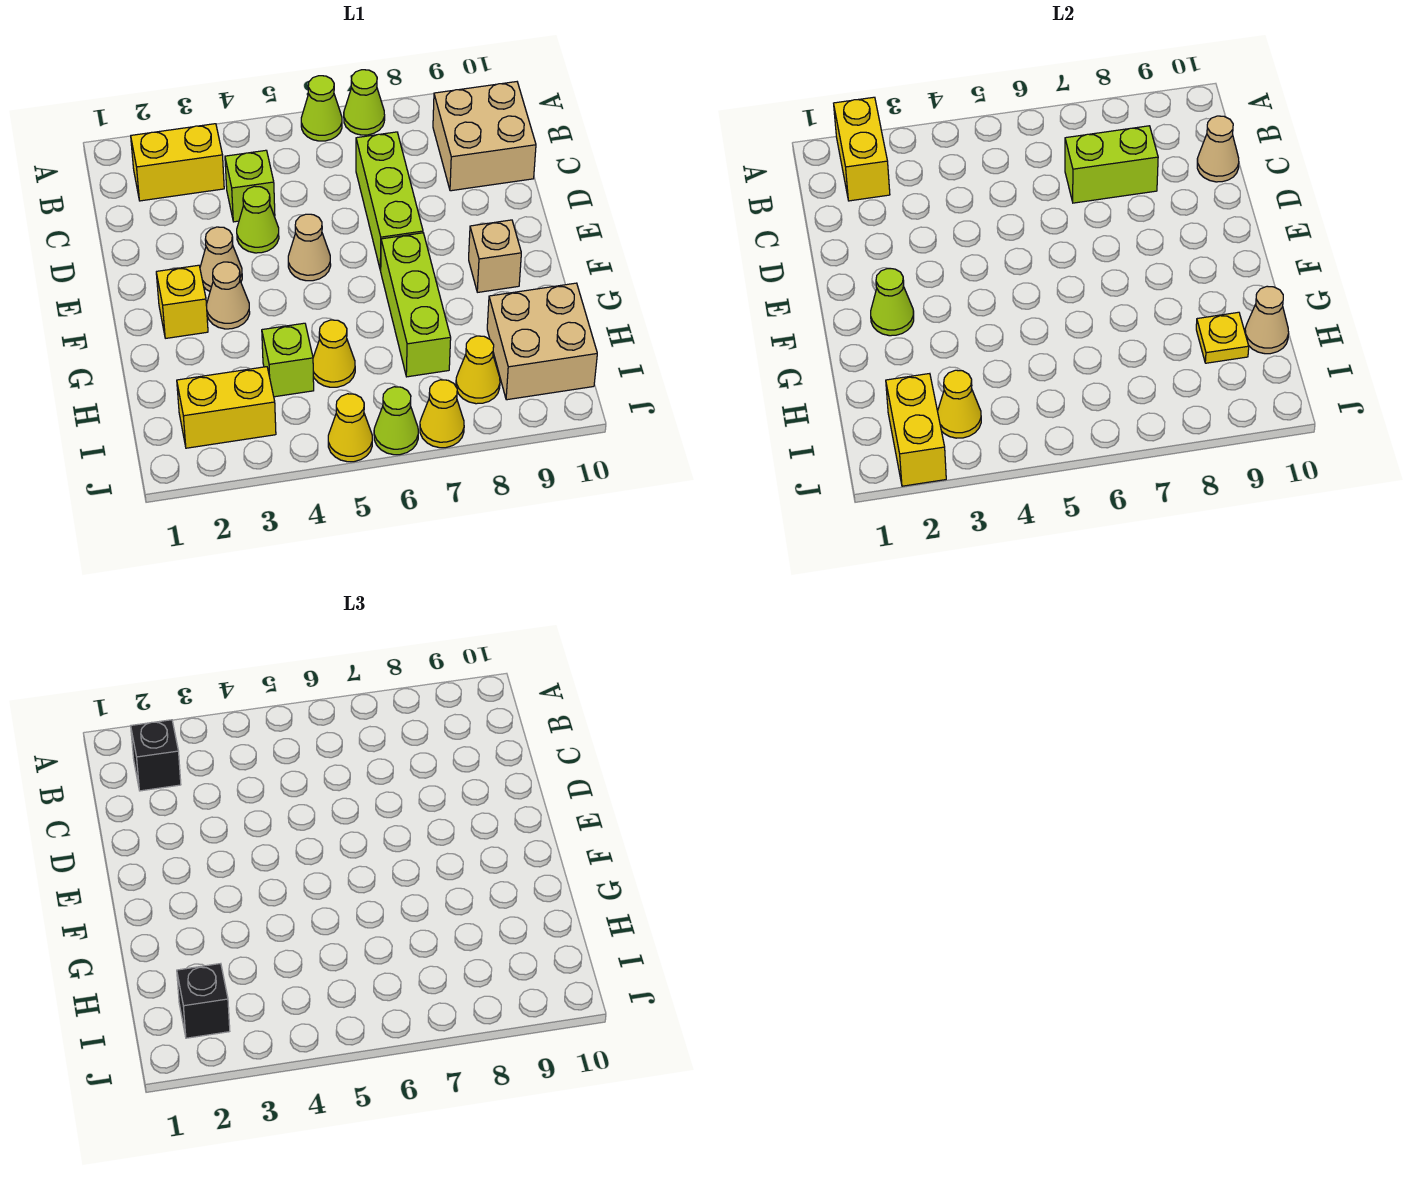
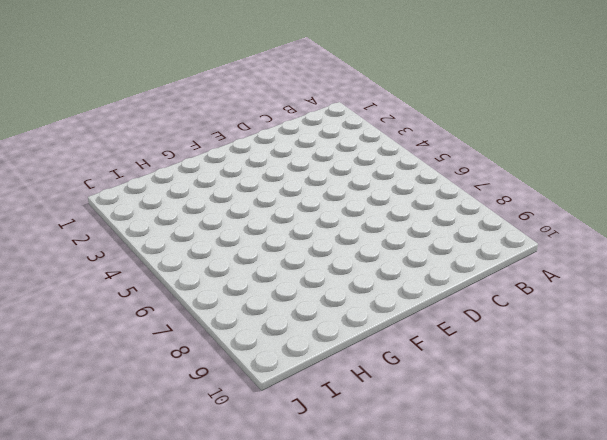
none -> lime cone A6 level 1
none -> lime cone A7 level 1
none -> yellow brick B2:B3 level 1
none -> tan brick B9:C10 level 1

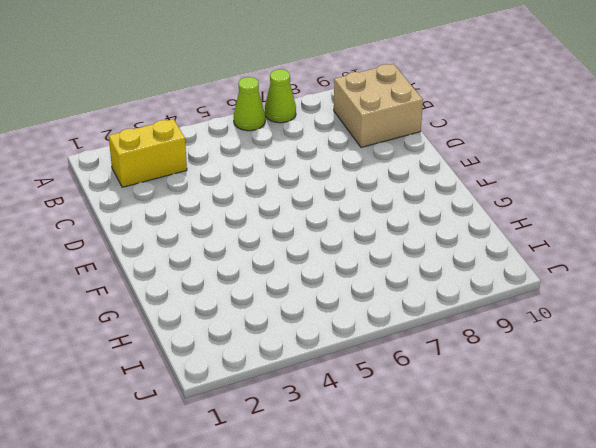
none -> lime brick C4 level 1
none -> lime brick C7:E7 level 1
none -> lime cone D4 level 1
none -> tan cone E3 level 1

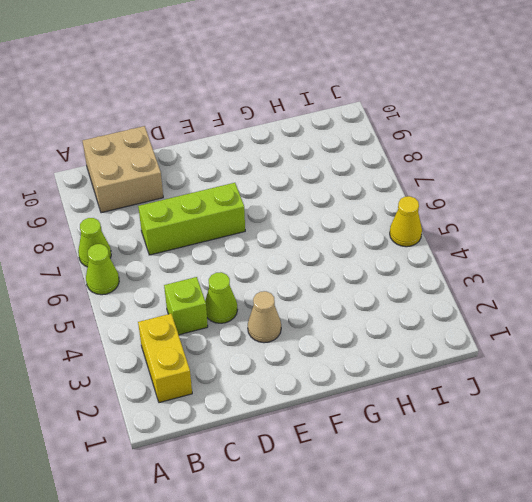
none -> tan cone E5 level 1
none -> yellow brick F2 level 1
none -> tan cone F3 level 1
none -> lime brick F7:H7 level 1

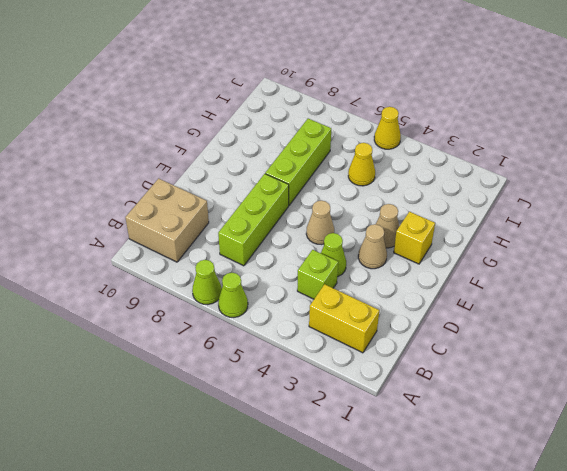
none -> tan brick F9 level 1
none -> lime brick H4 level 1
none -> tan brick H9:I10 level 1
none -> yellow brick I2:I3 level 1

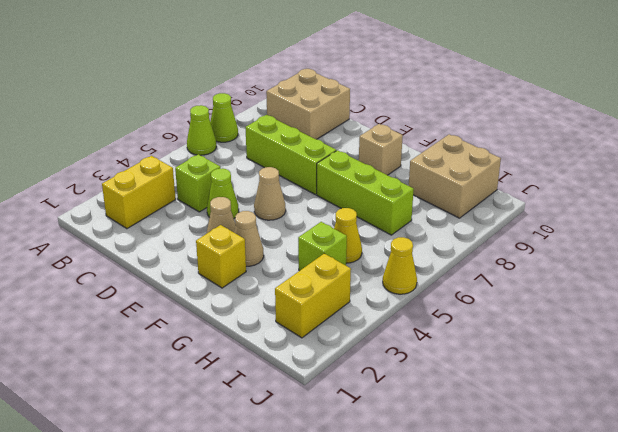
none -> yellow cone I8 level 1
none -> lime cone J6 level 1
none -> yellow cone J7 level 1
none -> yellow brick A2:B2 level 2

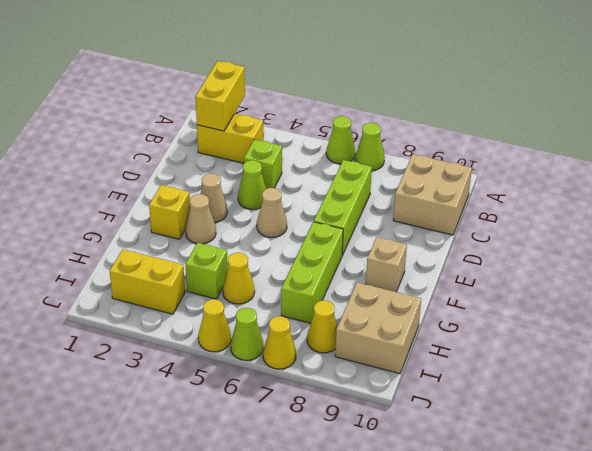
none -> lime brick C7:C8 level 2
none -> tan cone C10 level 2
none -> lime cone F2 level 2
none -> yellow plate H9 level 2

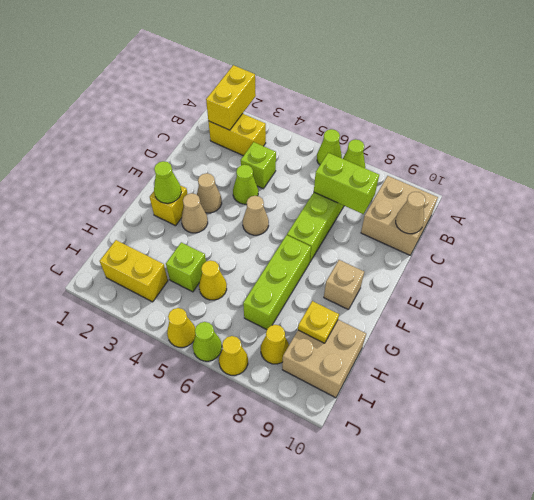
none -> tan cone H10 level 2
none -> yellow brick I2:J2 level 2
none -> yellow cone I3 level 2
none -> black brick B2 level 3

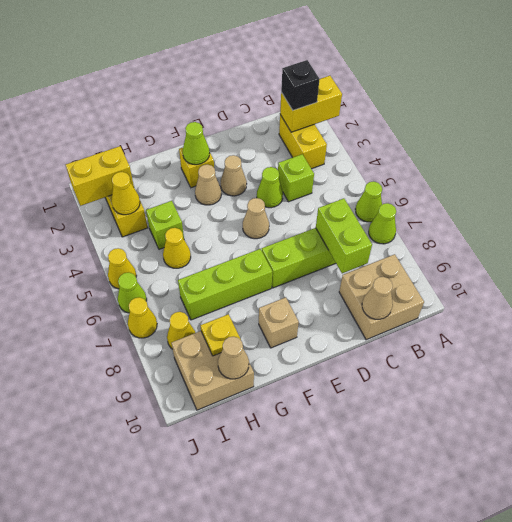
none -> black brick I2 level 3

